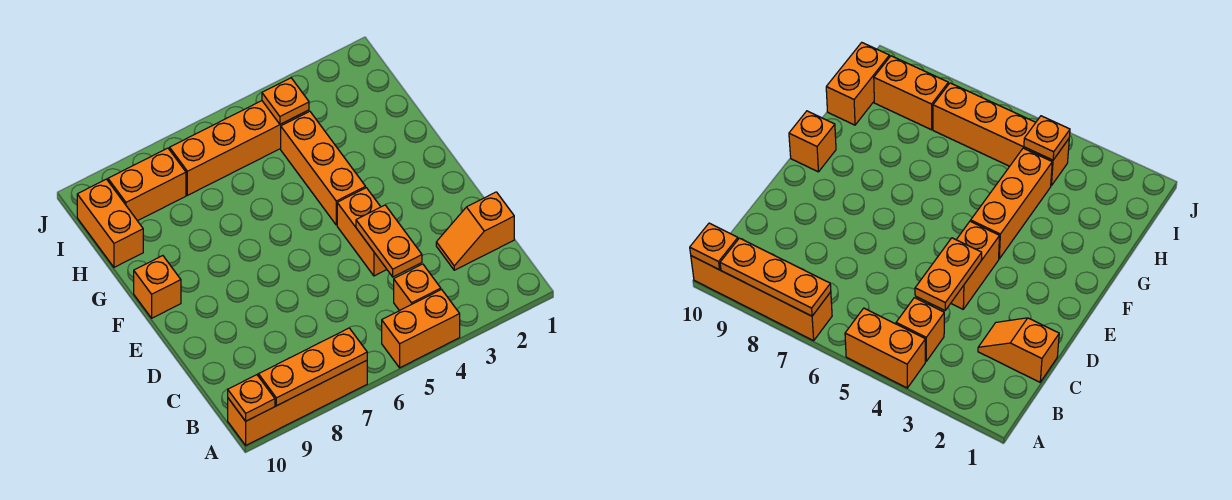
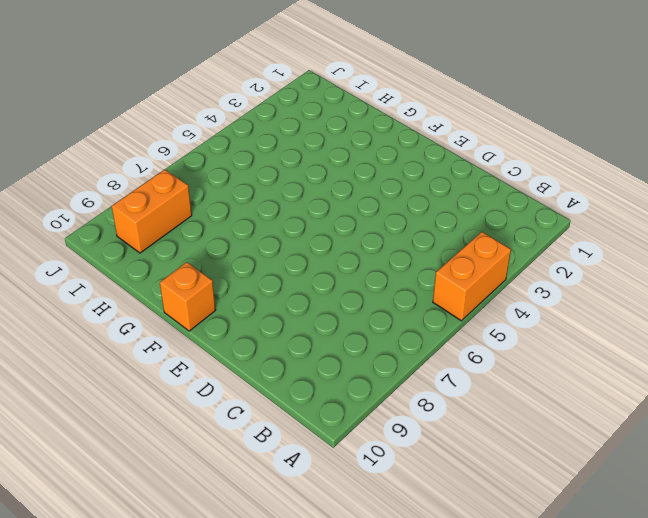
none -> orange brick A7:A10 level 1
none -> orange brick B4 level 1
none -> orange slope C1:C2 level 1 top 1

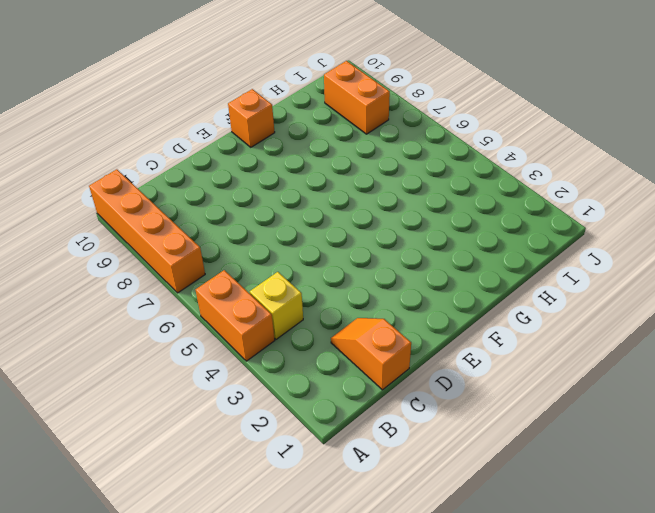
yellow brick B4 level 1 -> orange brick B4 level 1
none -> orange brick D4:E4 level 1
none -> orange brick F4:H4 level 1
none -> orange brick H10:I10 level 1

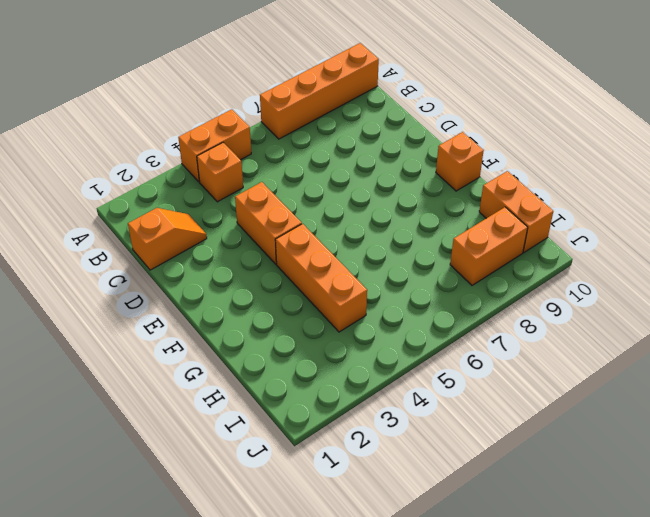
none -> orange brick I4:I7 level 1
none -> orange plate A7:A9 level 2
none -> orange plate A10 level 2

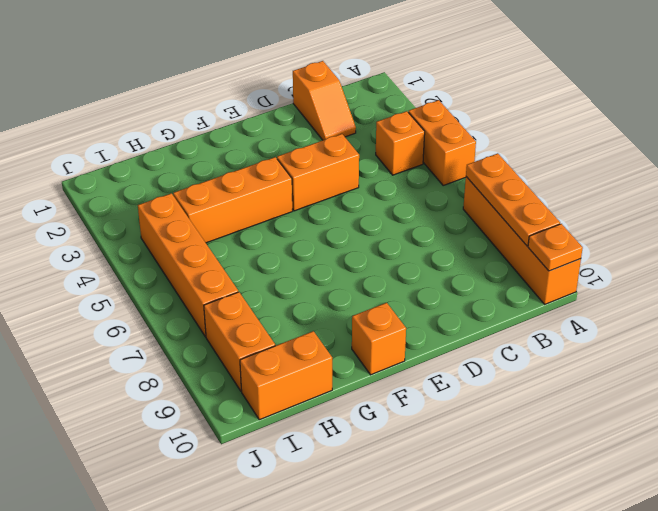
none -> orange plate C4:D4 level 2
none -> orange plate I4 level 2

